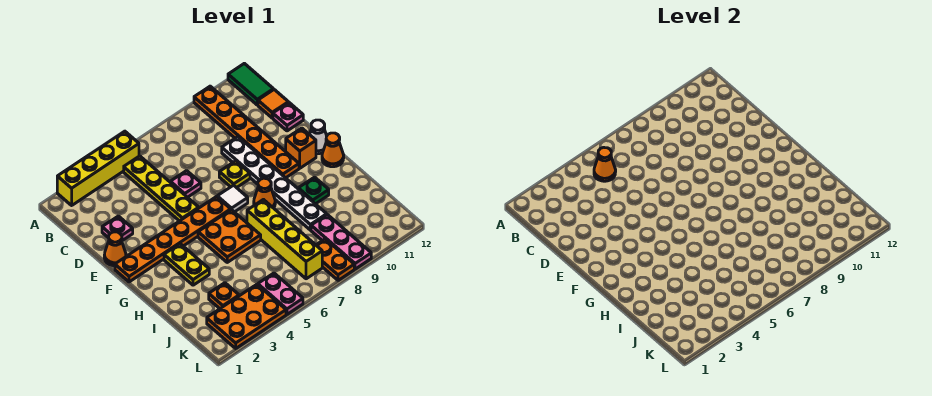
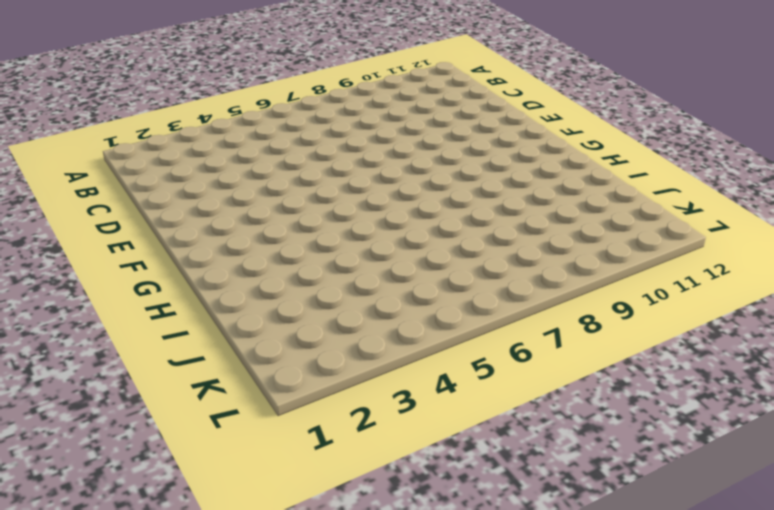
none -> yellow brick A2:A5 level 1
none -> orange plate A10:F10 level 1
none -> green tile A12:B12 level 1

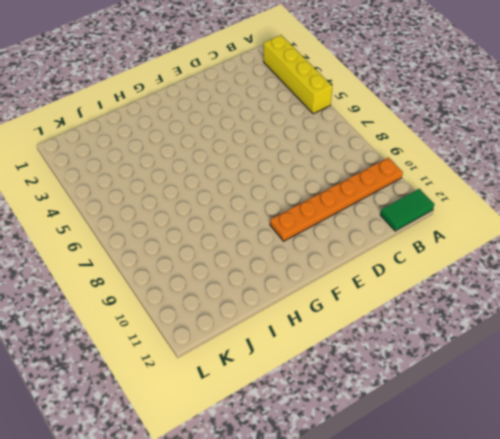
none -> yellow plate B5:E5 level 1
none -> orange tile C12 level 1
none -> pink plate D2 level 1

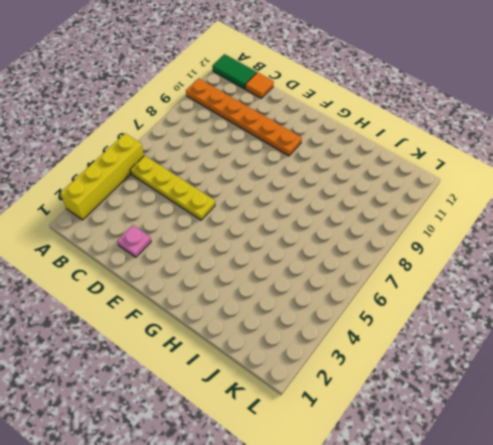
none -> pink plate D6 level 1
none -> white plate D9:I9 level 1
none -> pink plate D12 level 1

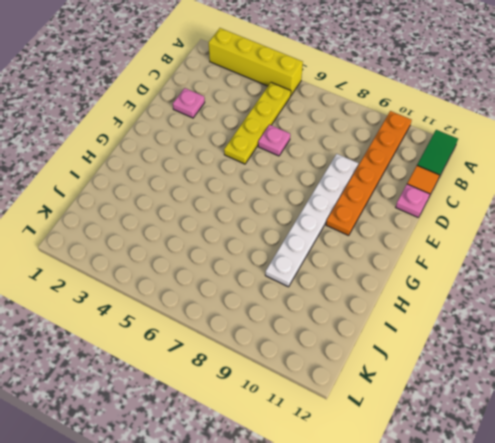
none -> orange cone E1 level 1
none -> yellow plate E8 level 1
none -> orange plate F1:F6 level 1

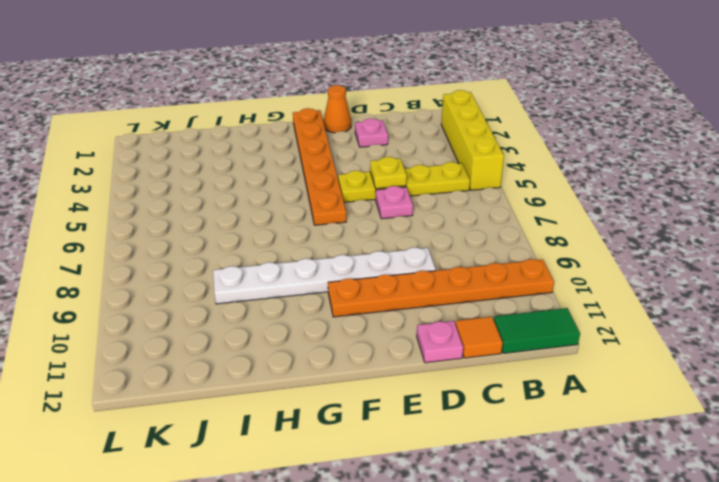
yellow plate D5 level 2 -> yellow plate E8 level 1
none -> white tile F7 level 1
none -> orange brick F11 level 1
none -> white cone F12 level 1

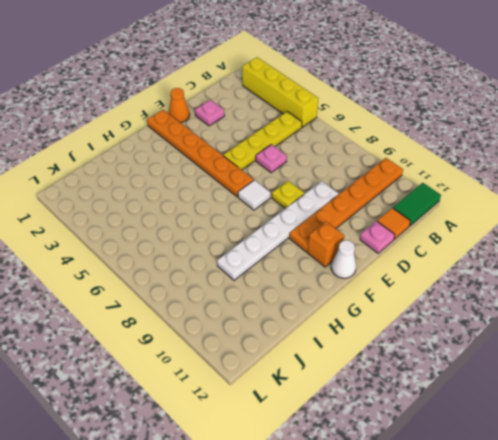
none -> yellow plate G3:H3 level 1
none -> orange plate G5:H6 level 1
none -> orange cone G8 level 1

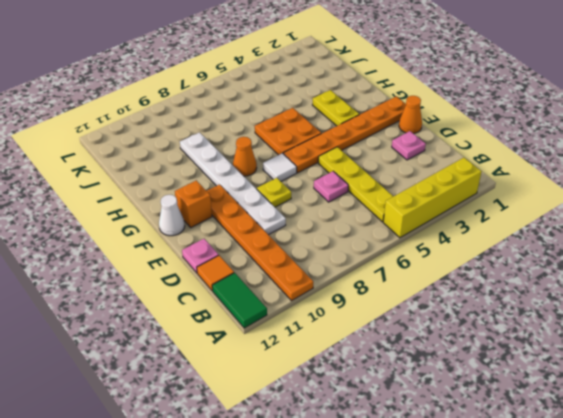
none -> orange cone G12 level 1
none -> yellow brick H7:K7 level 1
none -> green plate H10 level 1

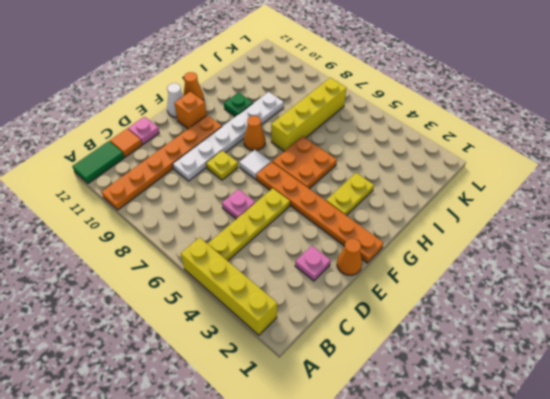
none -> orange plate J3 level 1
none -> pink plate J9:L9 level 1
none -> orange plate K2:L4 level 1

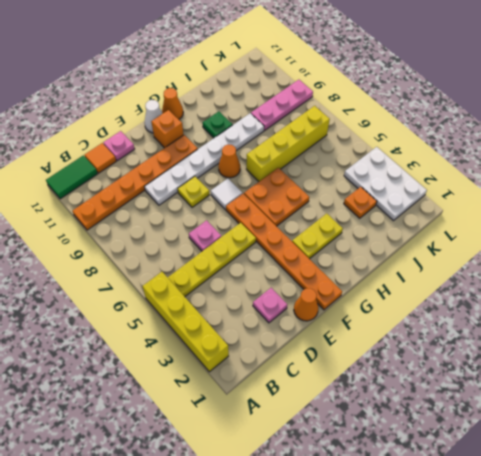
white plate K2:L4 level 1 -> orange plate K2:L4 level 1
none -> pink plate K5:L5 level 1
none -> orange plate K8:L8 level 1
none -> orange cone B5 level 2

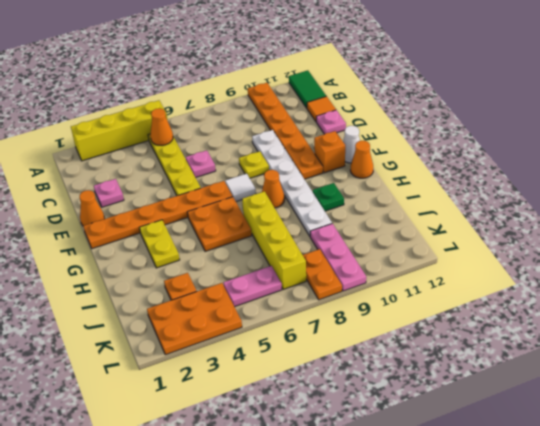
pink plate K5:K6 level 1 -> pink plate K5:L5 level 1

